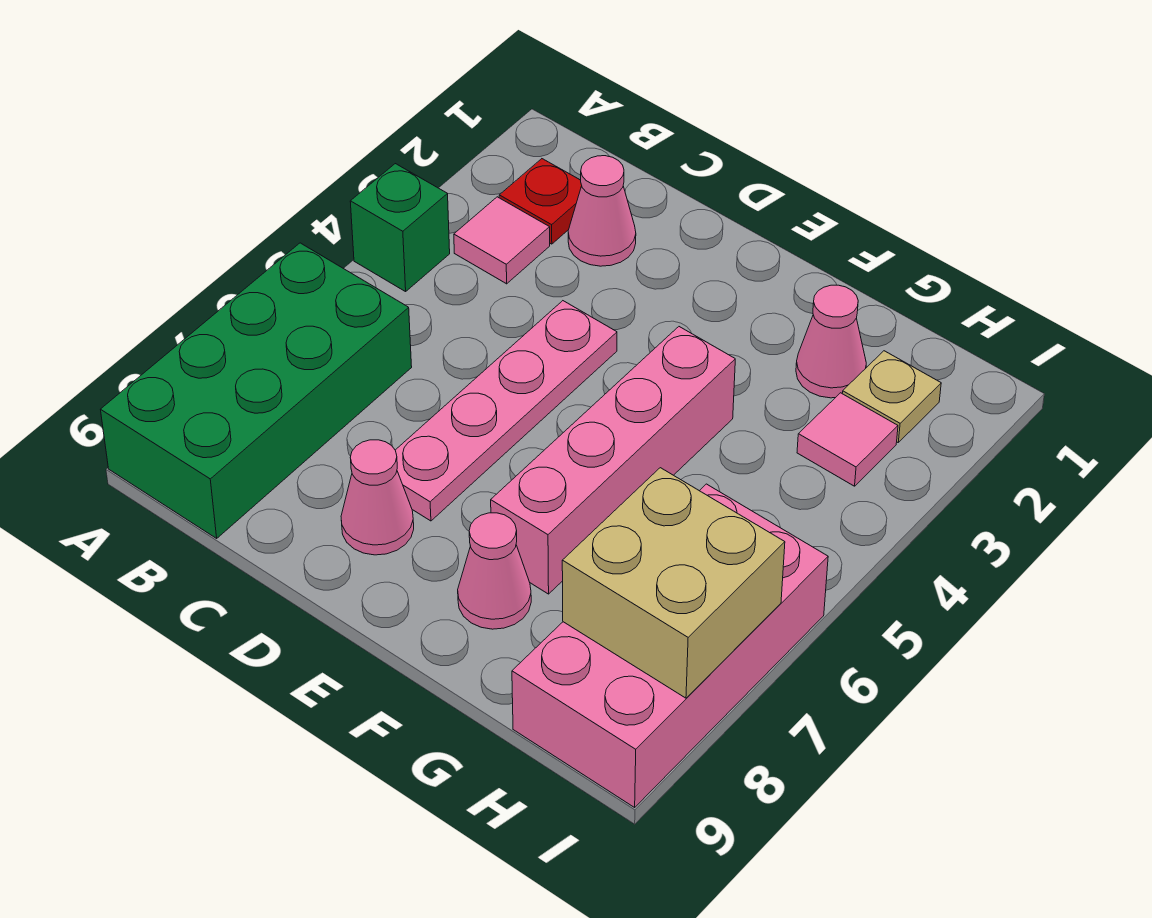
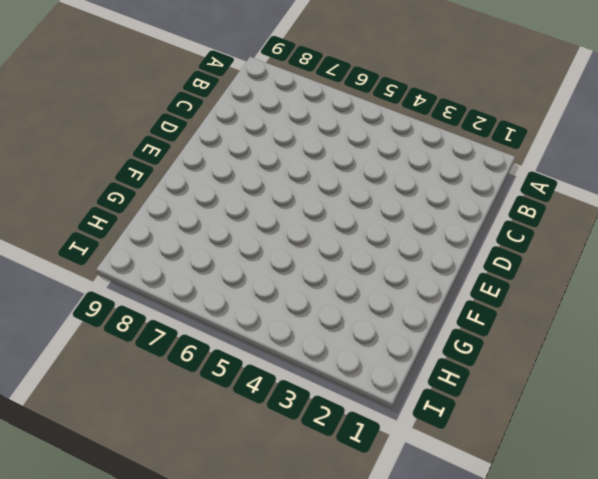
none -> green brick A4 level 1
none -> green brick A6:B9 level 1
none -> red plate B2 level 1

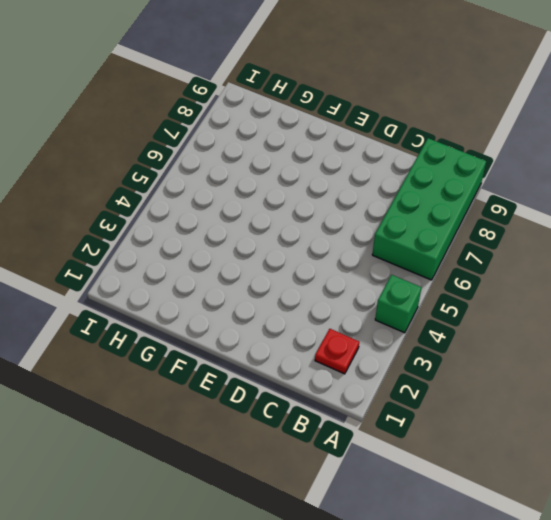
none -> pink tile B3 level 1
none -> pink cone C2 level 1
none -> pink plate D4:D7 level 1

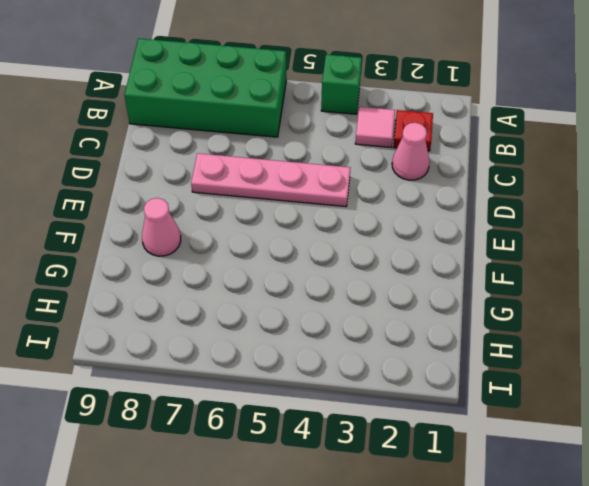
none -> pink cone D8 level 1
none -> pink brick F4:F7 level 1
none -> pink cone G2 level 1

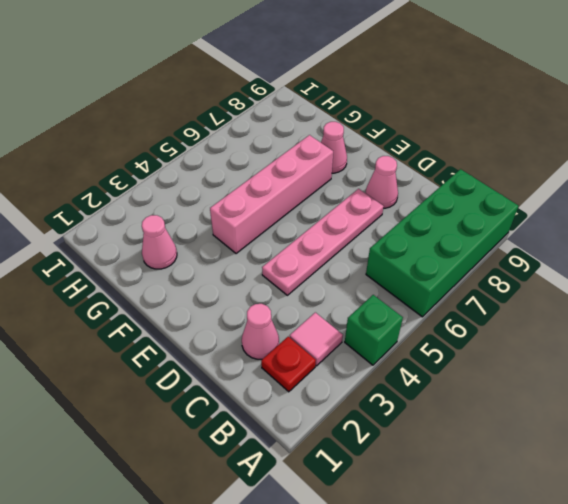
none -> tan plate H2 level 1
none -> pink tile H3 level 1
none -> pink brick H6:I9 level 1

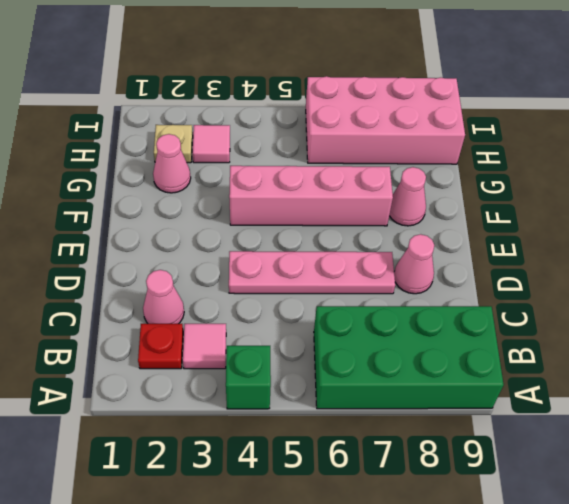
none -> tan brick H7:I8 level 2

